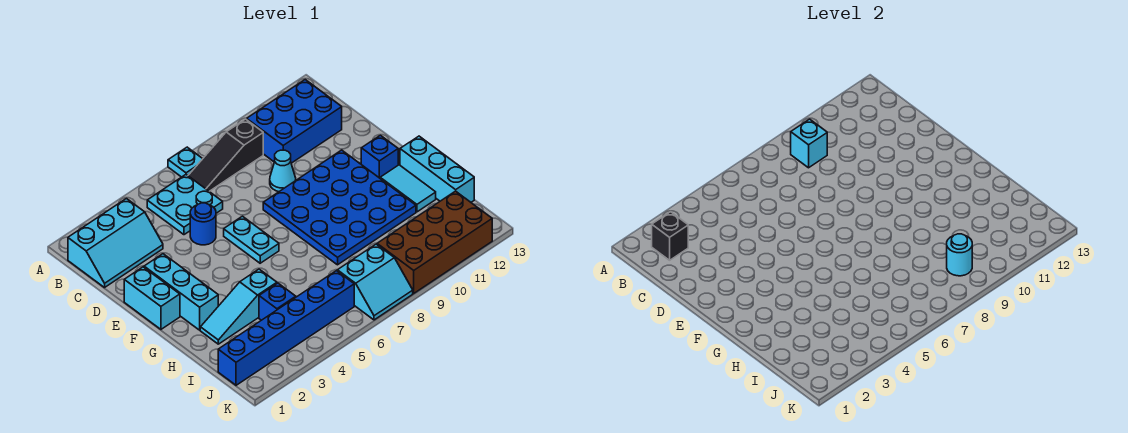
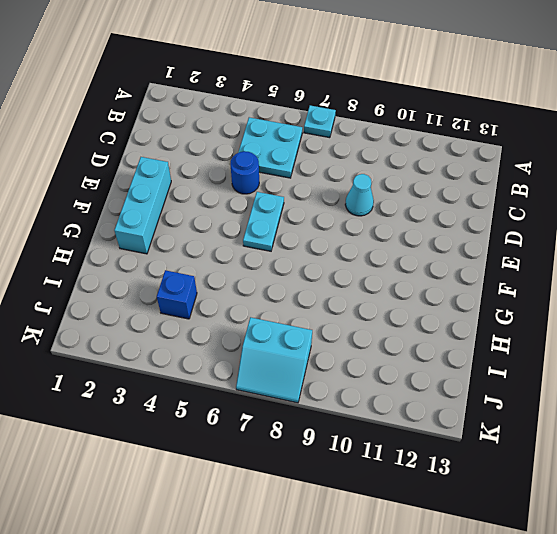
none -> cyan slope B1:C3 level 1 top B
none -> black slope B7:B9 level 1 top 9
none -> blue brick B10:C12 level 1

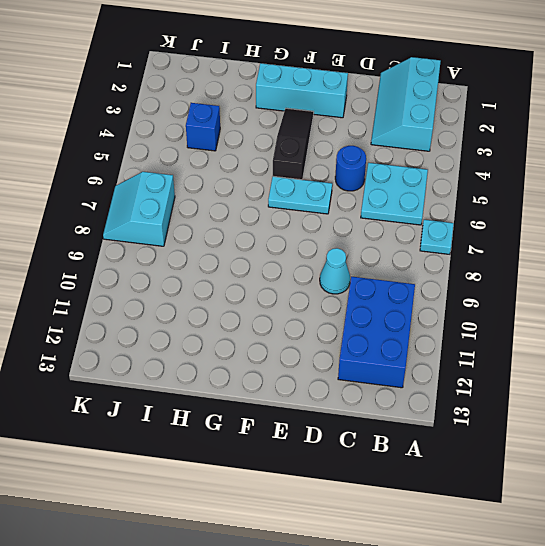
black slope F3:F5 level 1 top 5 -> black slope B7:B9 level 1 top 9
none -> cyan brick E1:F1 level 1
none -> blue plate E8:H11 level 1
none -> blue brick F12 level 1

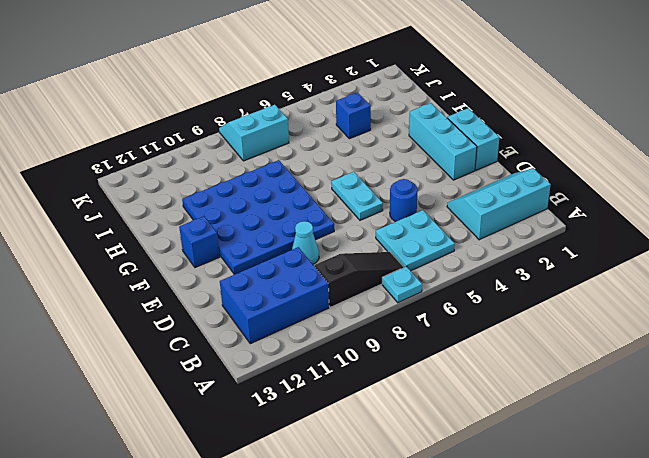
none -> cyan tile G12:H12 level 1
none -> cyan brick G13:I13 level 1
none -> cyan slope H2:H4 level 1 top 4

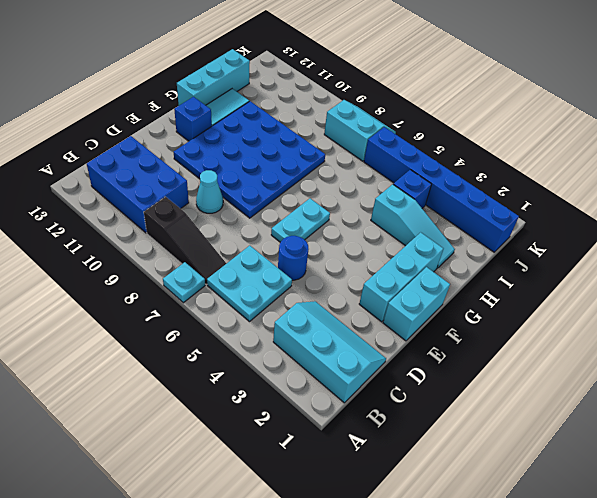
none -> brown brick J9:K12 level 1
none -> black brick B2 level 2
none -> cyan brick B9 level 2

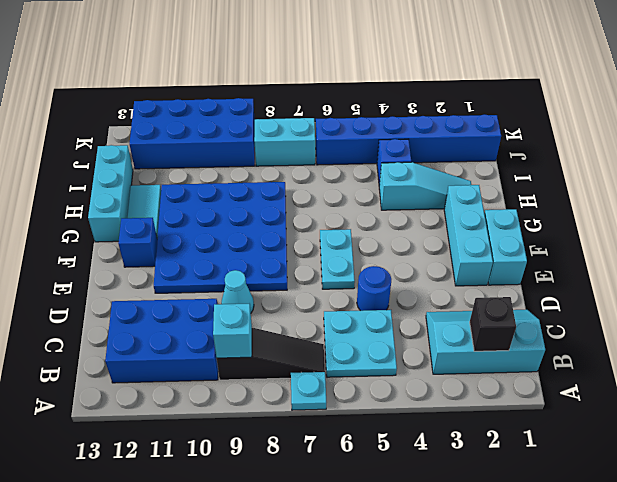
blue brick J9:K12 level 1 -> brown brick J9:K12 level 1
none -> cyan round brick J9 level 2

